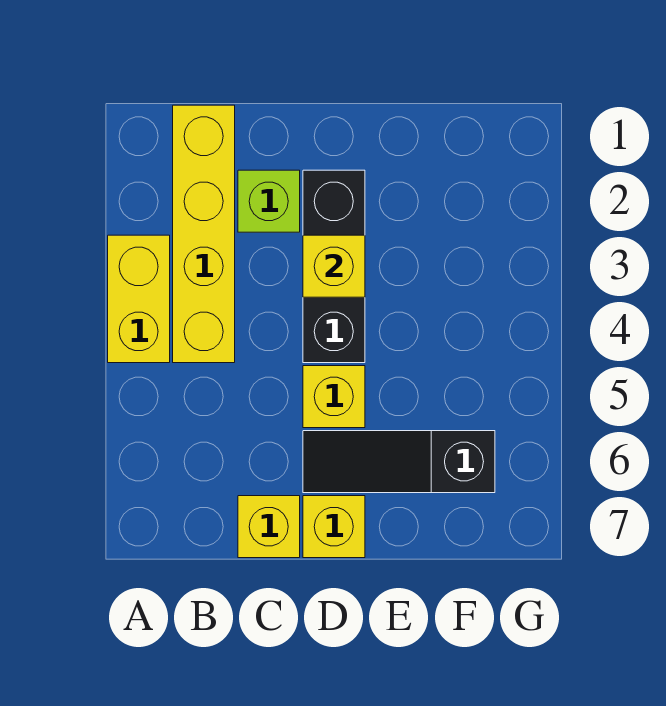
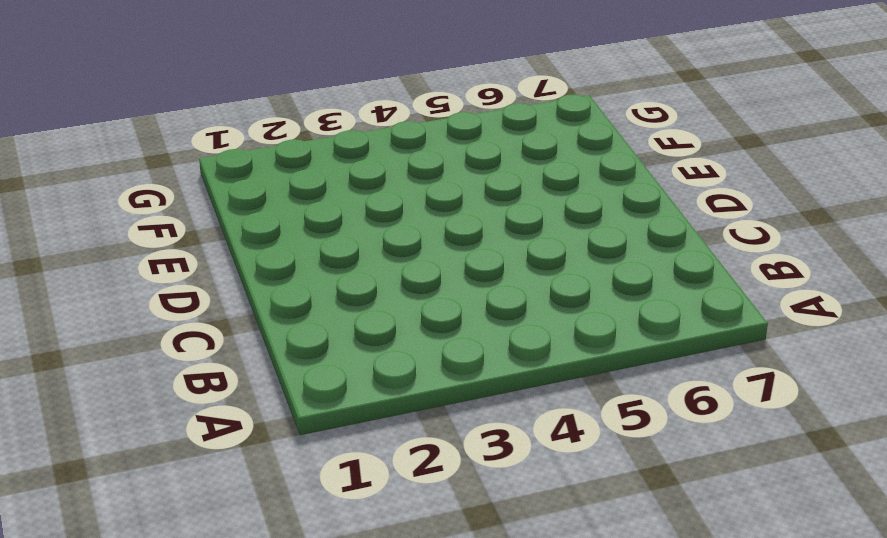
none -> yellow brick A3:A4 level 1
none -> yellow brick B1:B4 level 1

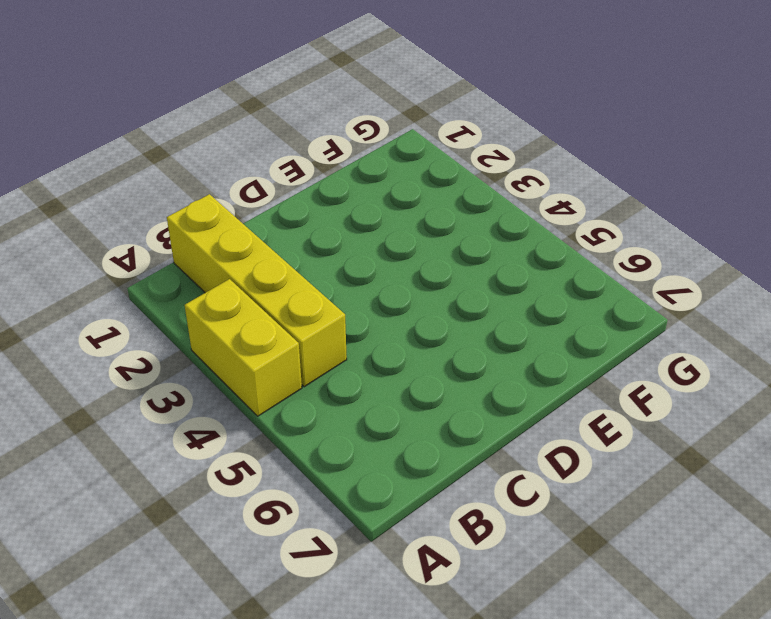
none -> lime brick C2 level 1
none -> yellow brick C7 level 1

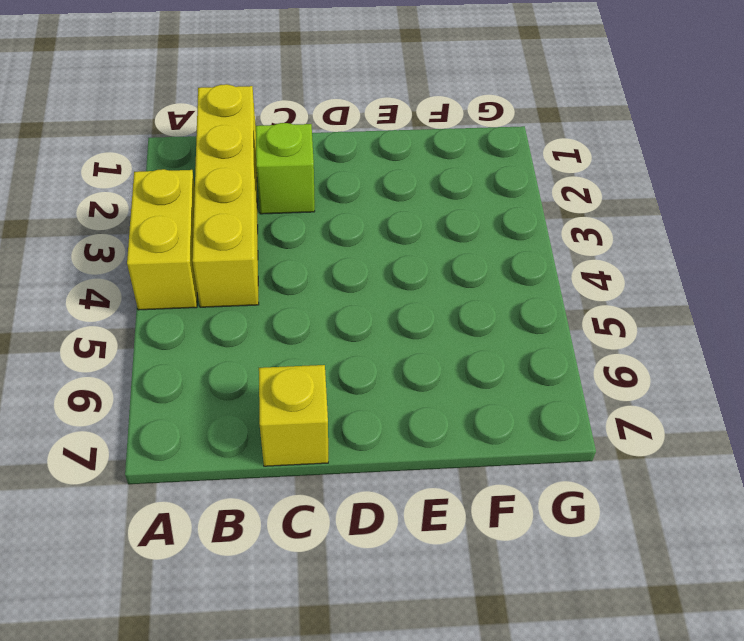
none -> black brick D2:D4 level 1
none -> yellow brick D5 level 1

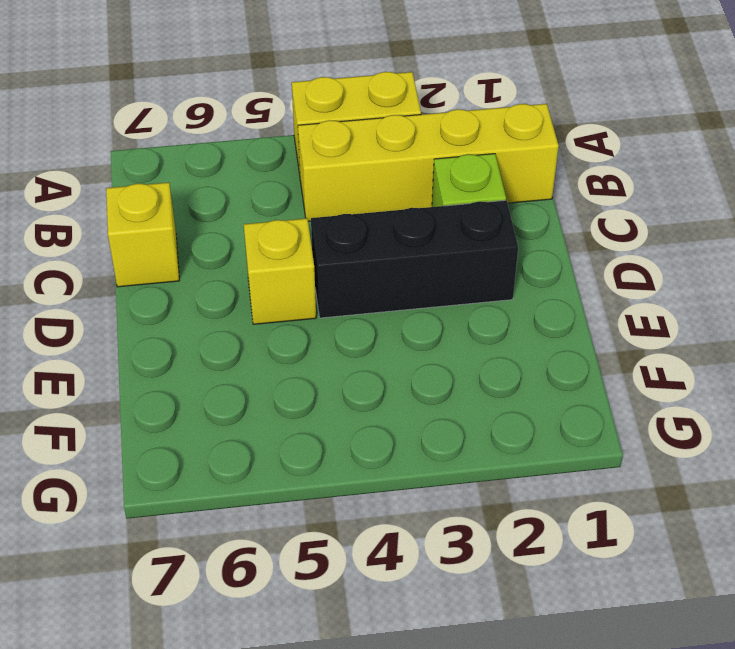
none -> black slope D6:F6 level 1 top F
none -> yellow brick D7 level 1

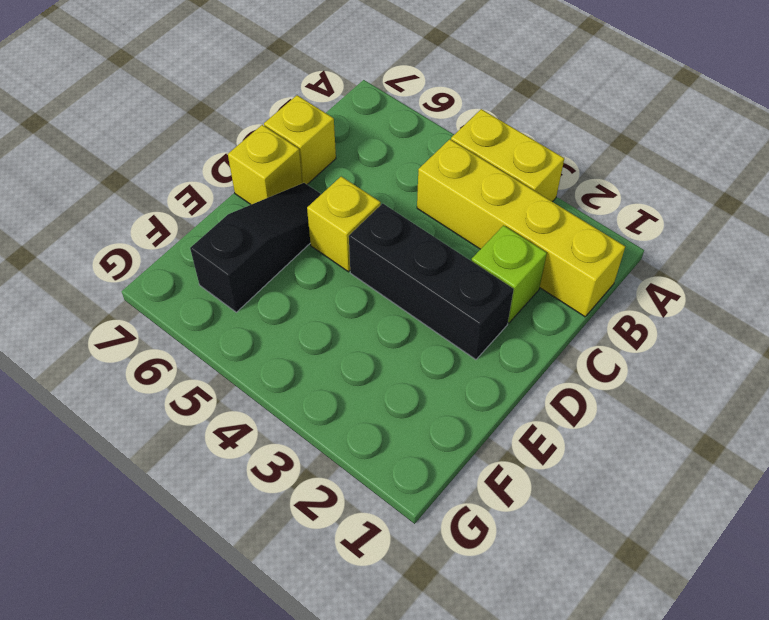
none -> yellow brick D3 level 2

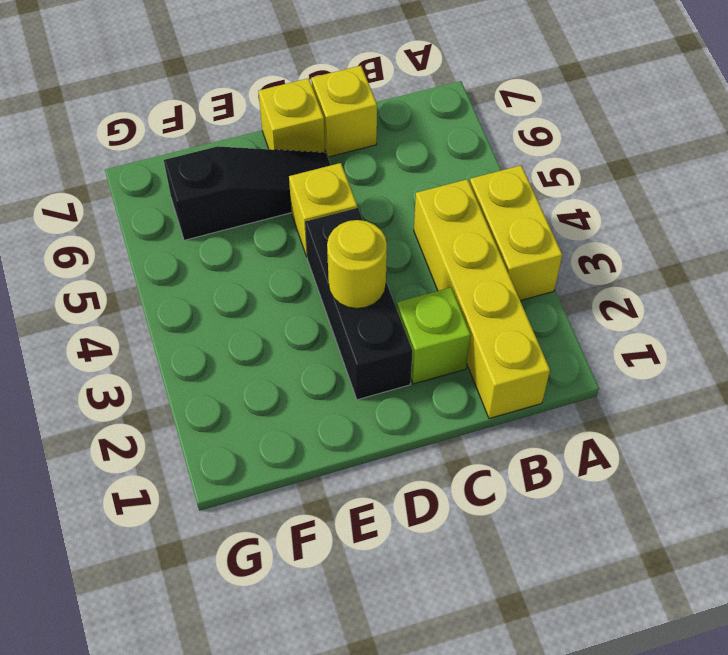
yellow round brick D3 level 2 -> yellow brick D3 level 2

